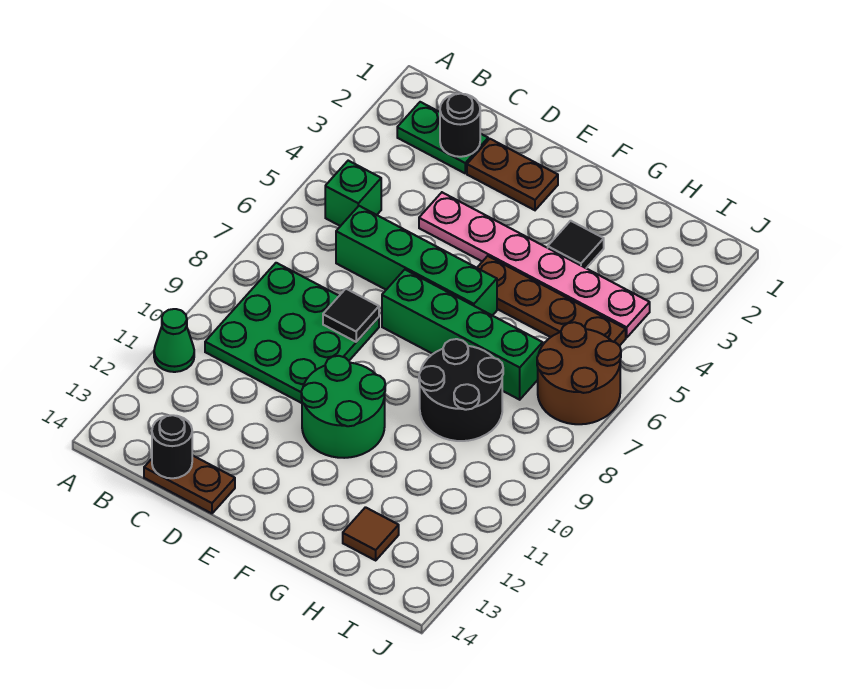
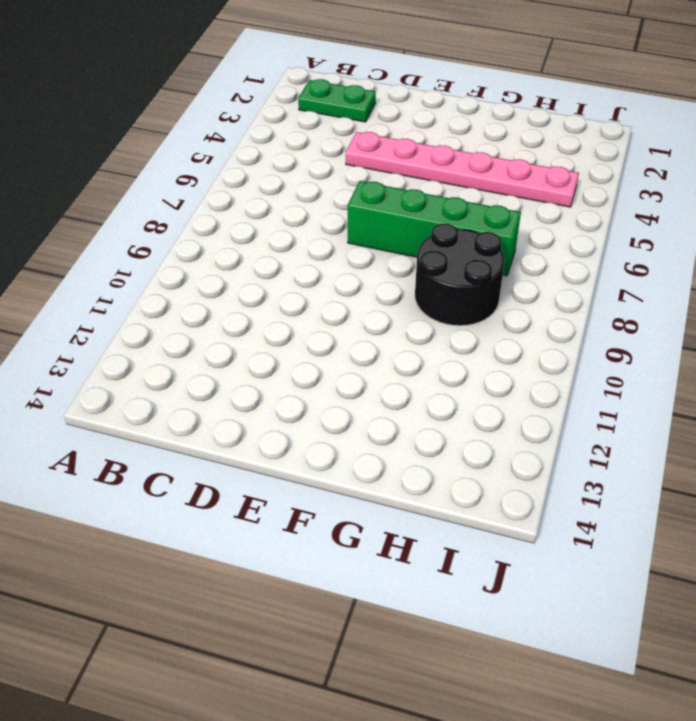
none -> green cone A11 level 1
none -> green brick B5 level 1
none -> green plate B8:D10 level 1

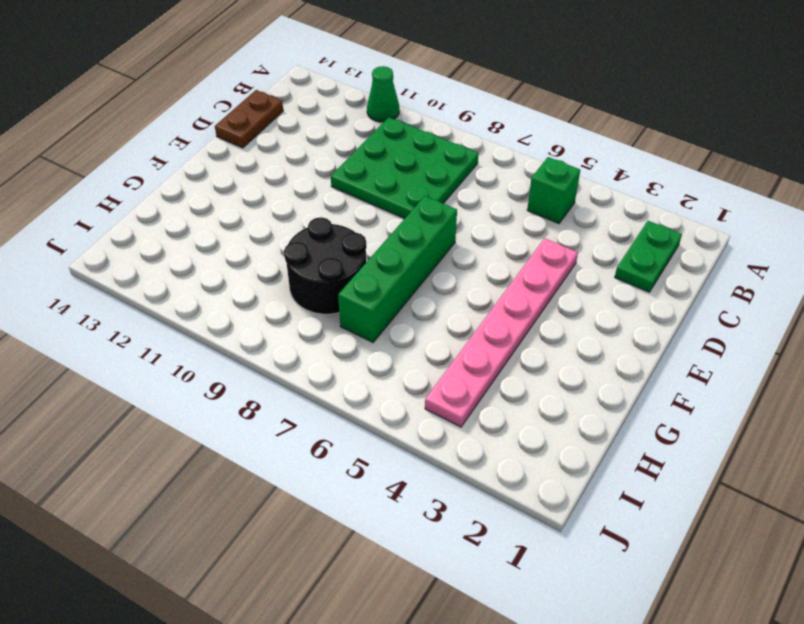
none -> green brick C6:F6 level 1
none -> brown plate D2:E2 level 1
none -> green round brick E10:F11 level 1

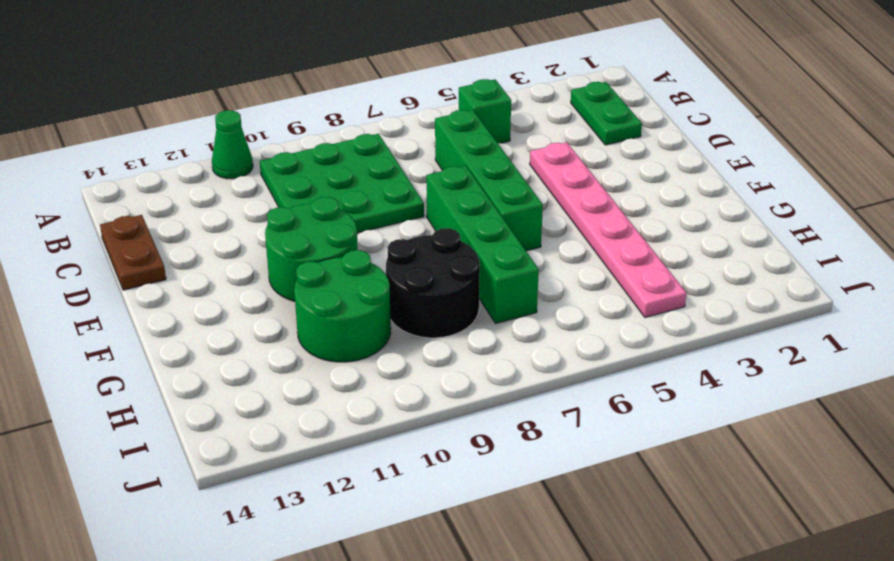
green round brick G10:H11 level 1 -> none
none -> brown plate D2:E2 level 1
none -> brown plate F5:I5 level 1
none -> black tile G3 level 1

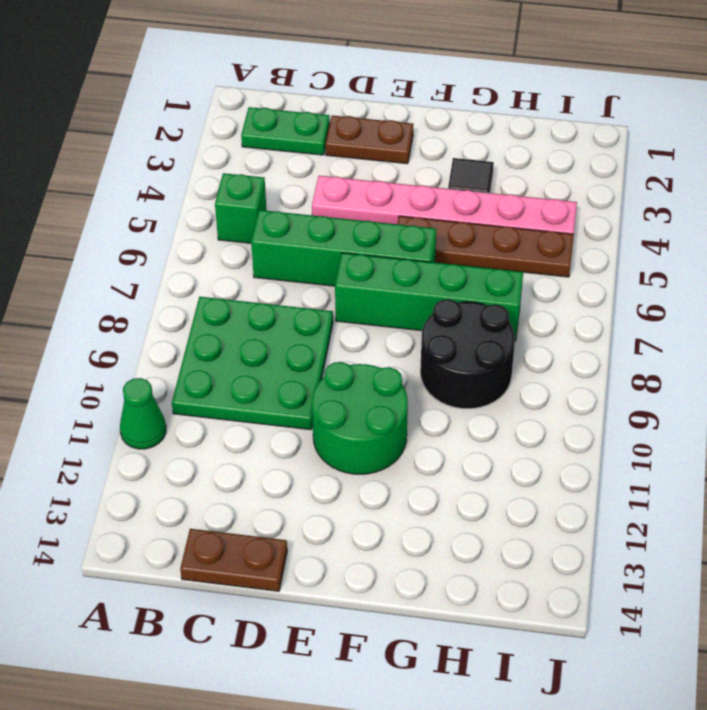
none -> brown tile H13 level 1
none -> brown round brick I6:J7 level 1
none -> black round brick C2 level 2

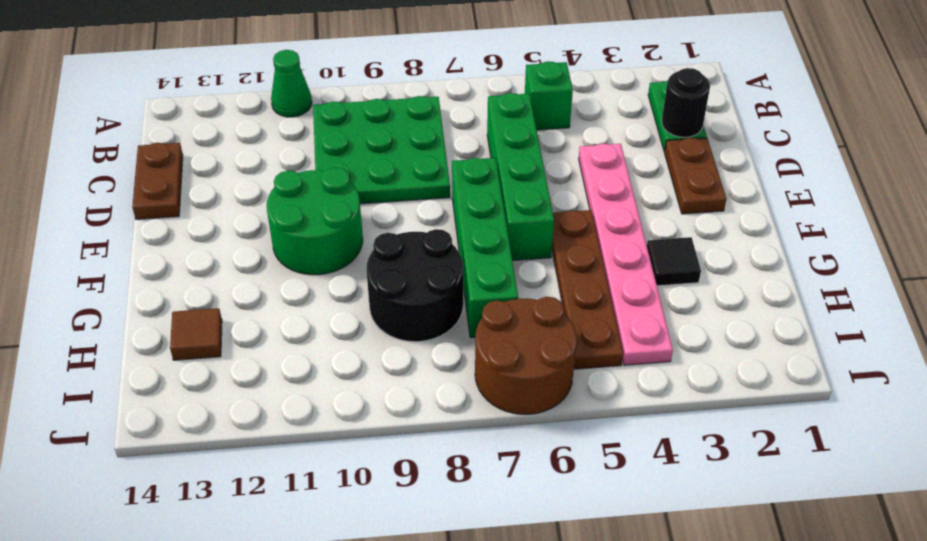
none -> black round brick C14 level 2
none -> black tile D8 level 2

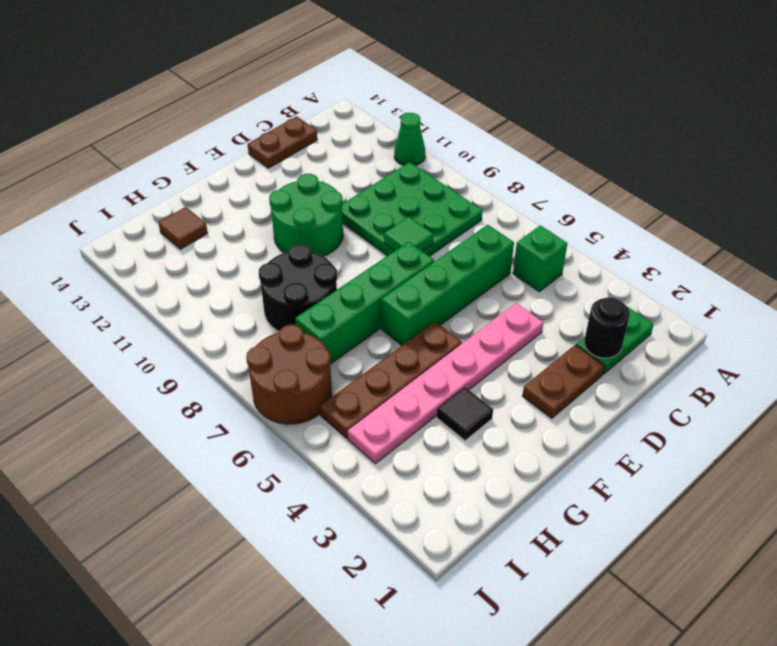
green tile D8 level 2 -> black tile D8 level 2
none -> black round brick C14 level 2

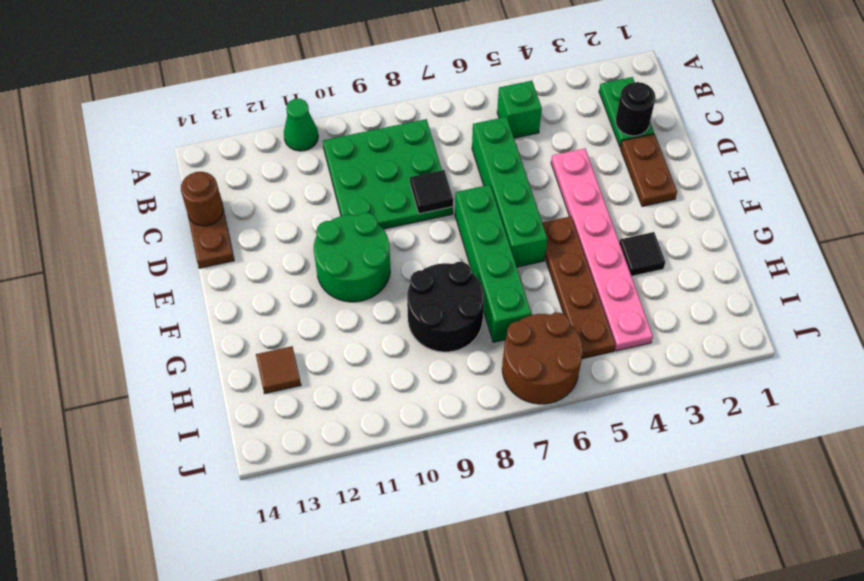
brown round brick C14 level 2 -> black round brick C14 level 2

